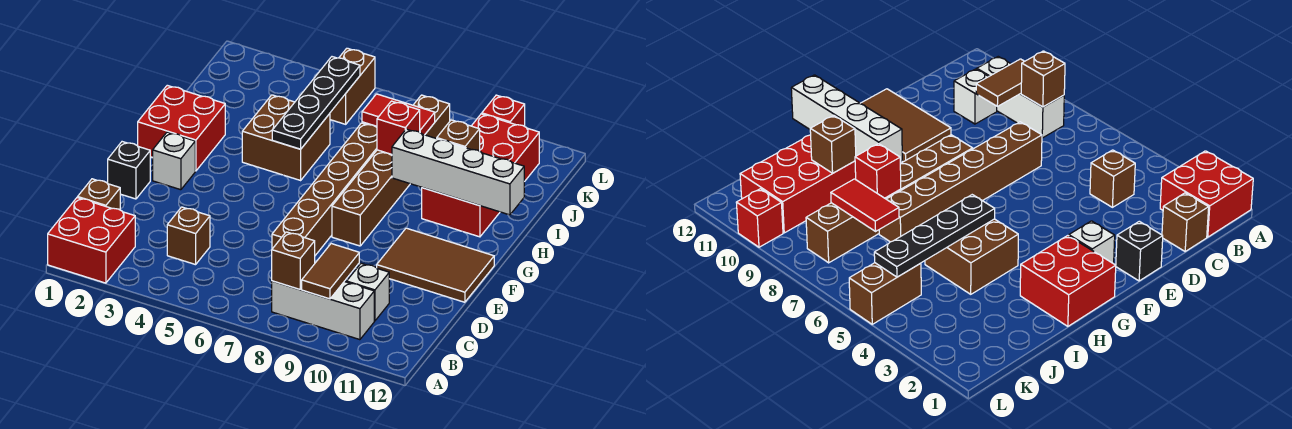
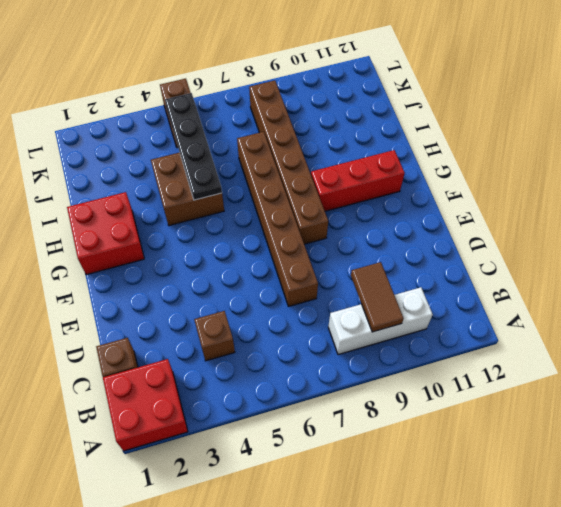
red brick G9:G11 level 1 -> none
none -> white brick C10 level 1
none -> black brick E1 level 1
none -> brown tile E10:F12 level 1

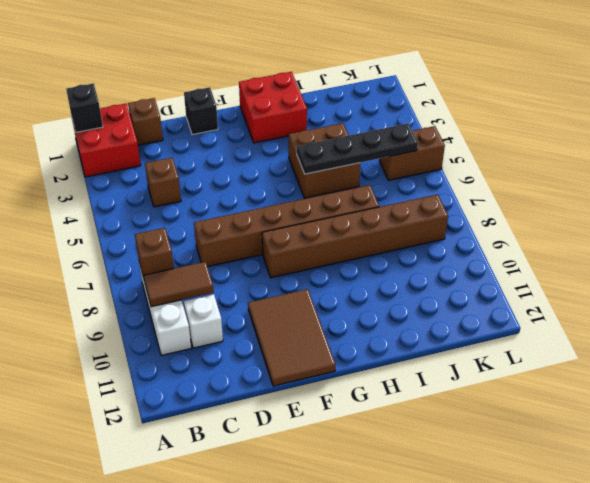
black brick A1 level 2 -> none
none -> white brick F2 level 1
none -> red brick H10:K11 level 1
none -> red brick L10 level 1

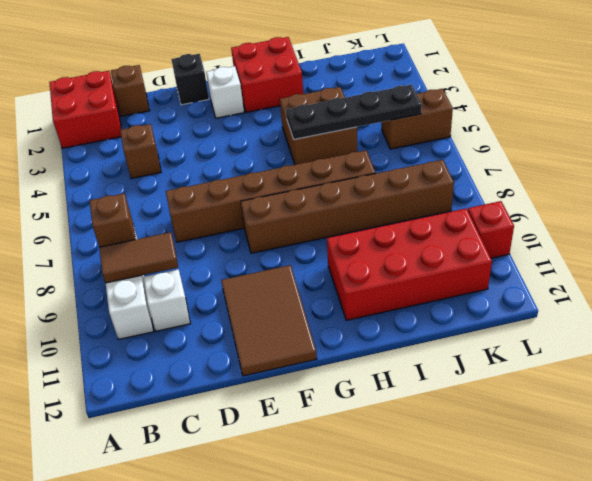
none -> white brick H9:H12 level 2
none -> red brick I8 level 2
none -> brown brick I10 level 2

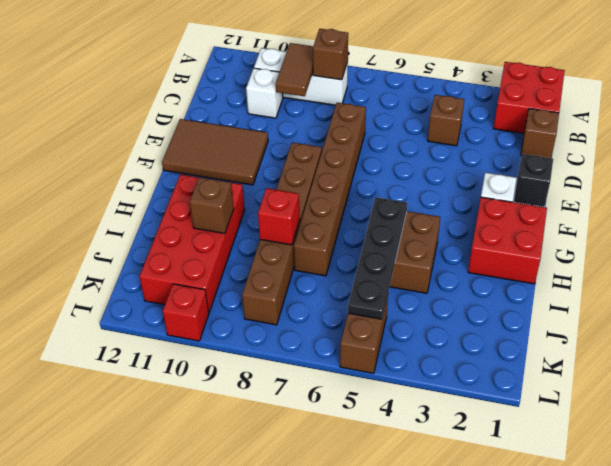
none -> white brick H9:H12 level 2
none -> red tile J7:J8 level 2

